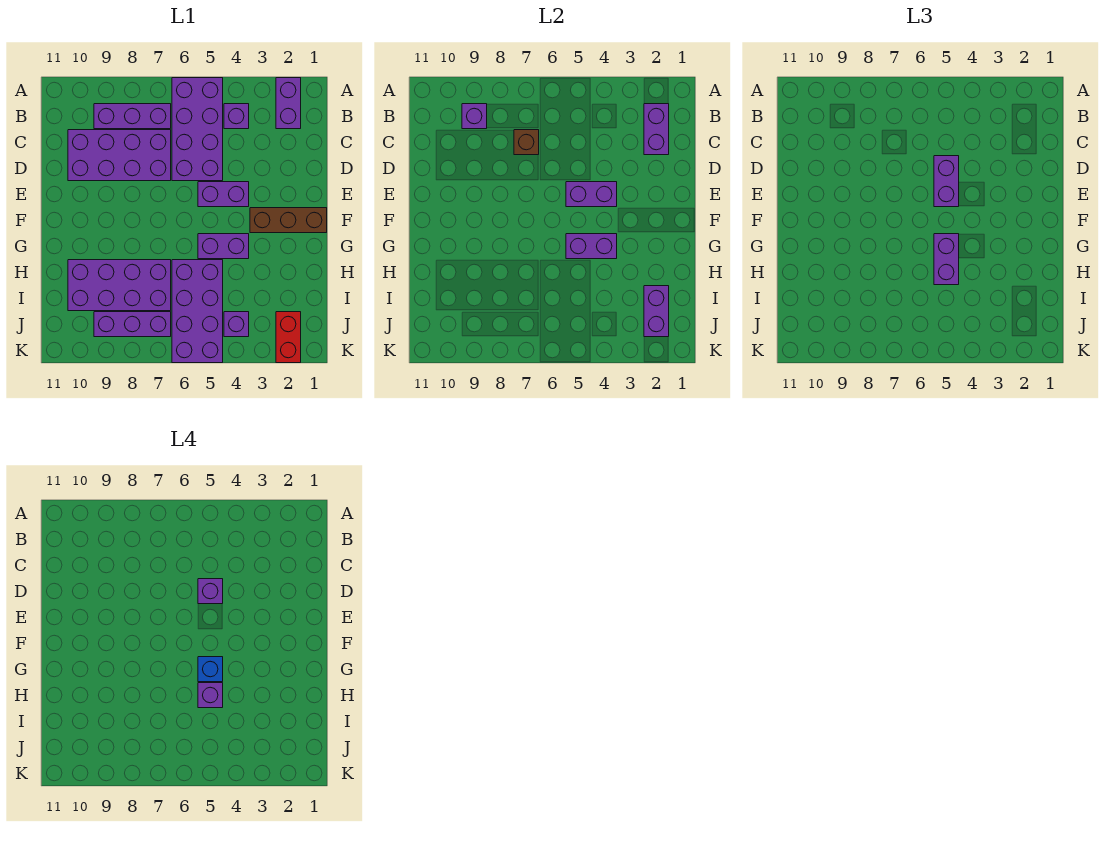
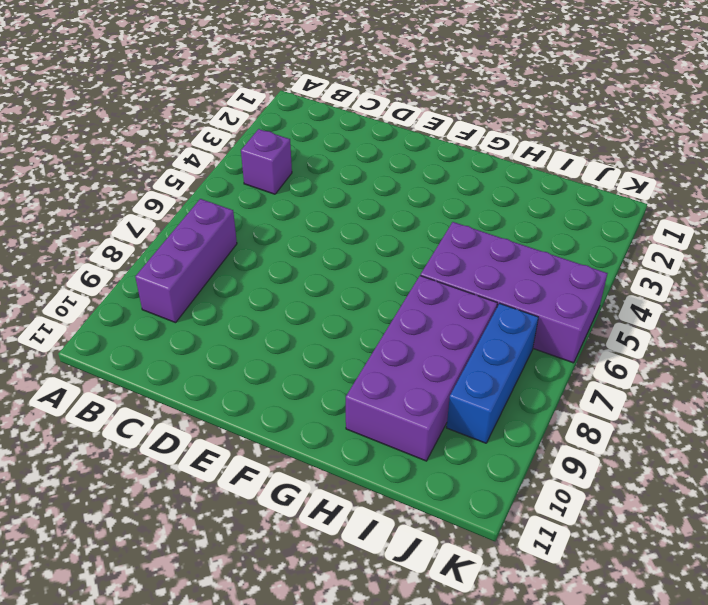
blue brick J7:J9 level 1 -> purple brick J7:J9 level 1
none -> purple brick A2:B2 level 1
none -> purple brick A5:D6 level 1
none -> purple brick C7:D10 level 1

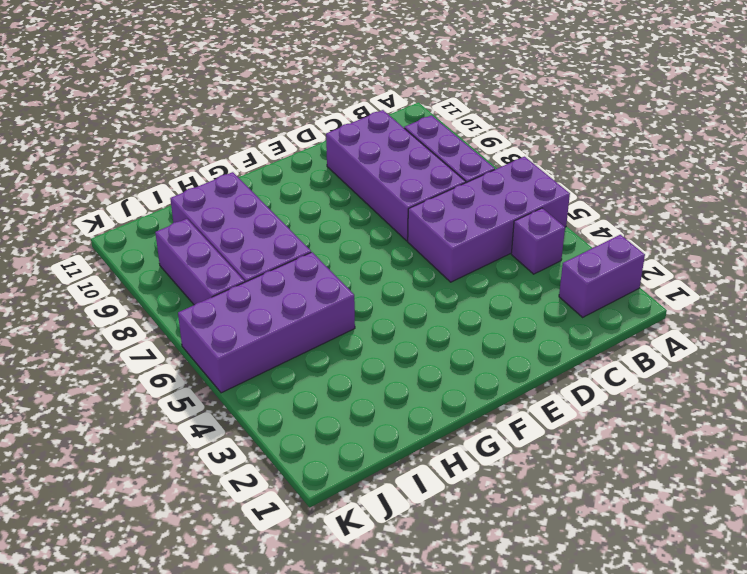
none -> purple brick E4:E5 level 1
none -> brown brick F1:F3 level 1
none -> purple brick G4:G5 level 1

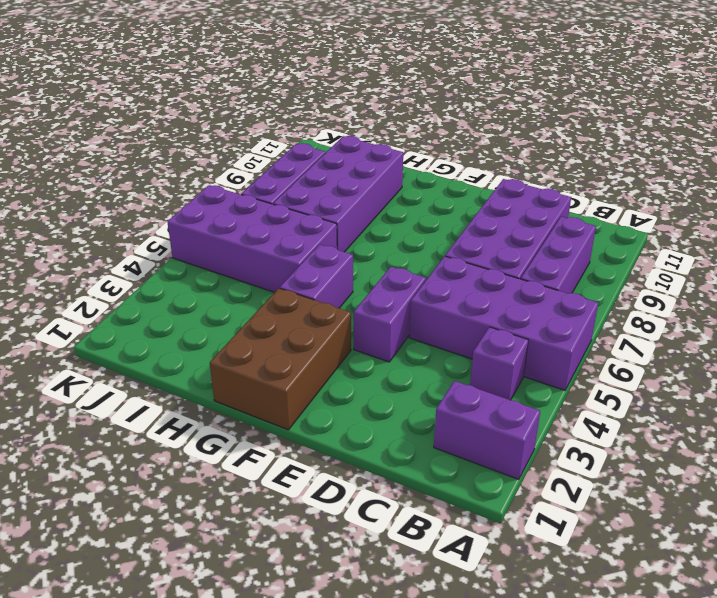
brown brick F1:G3 level 1 -> brown brick F1:F3 level 1
none -> red brick J2:K2 level 1
none -> purple brick J4 level 1
none -> purple brick B2:C2 level 2

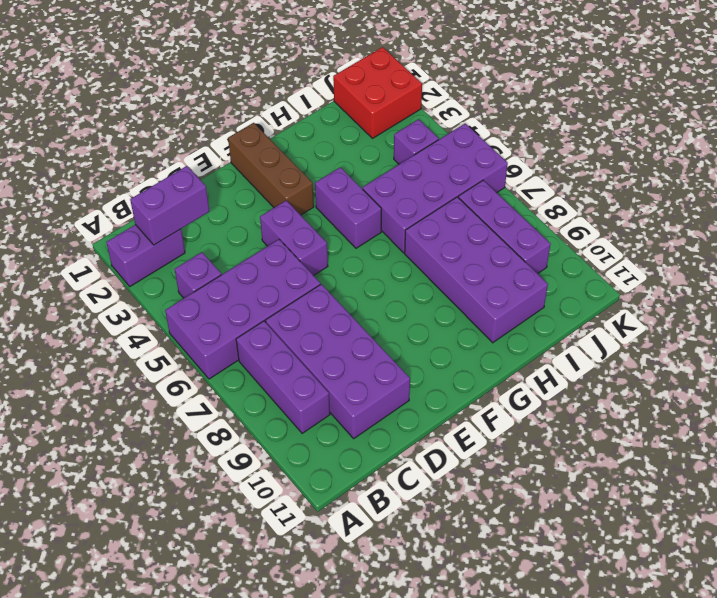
red brick J1:K2 level 1 -> red brick J2:K2 level 1
none -> purple brick B9 level 2
none -> brown brick C7 level 2
none -> purple brick E4:E5 level 2

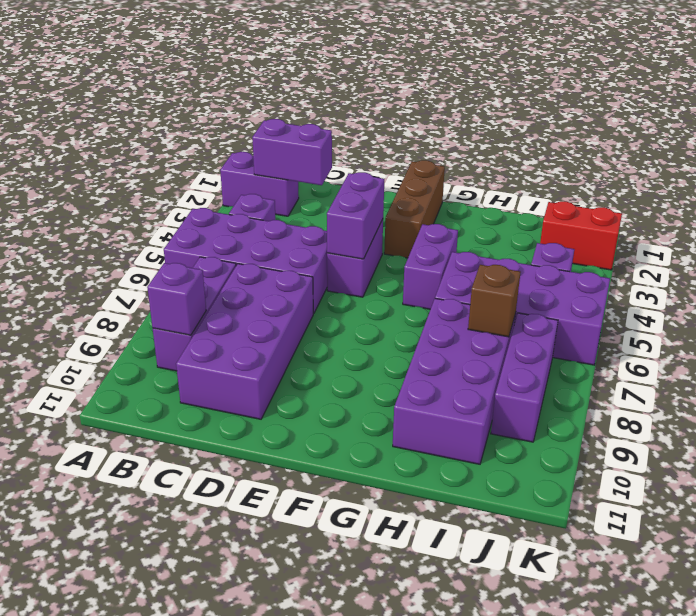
brown brick I7 level 2 -> brown brick C7 level 2
none -> purple brick G4:G5 level 2
none -> purple brick I2:J2 level 2
none -> purple brick D5:E5 level 3

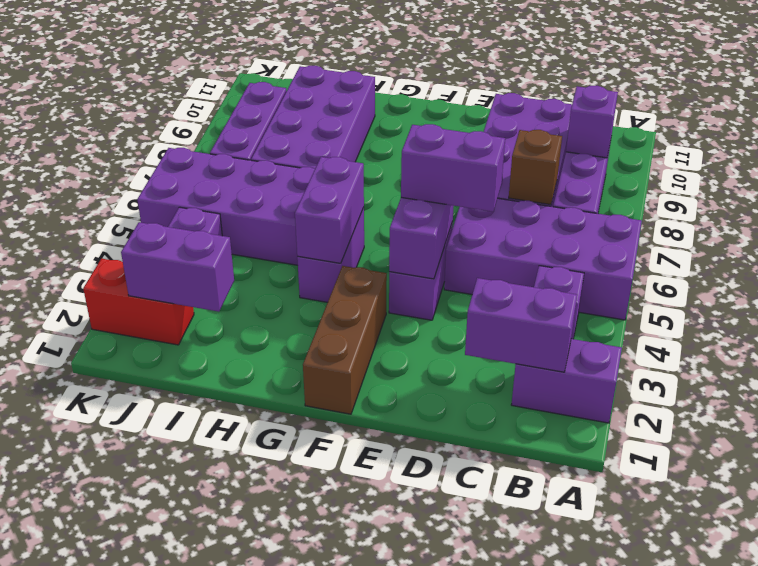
none -> purple brick G5:H5 level 3
none -> purple brick D5 level 4
none -> blue brick G5 level 4

